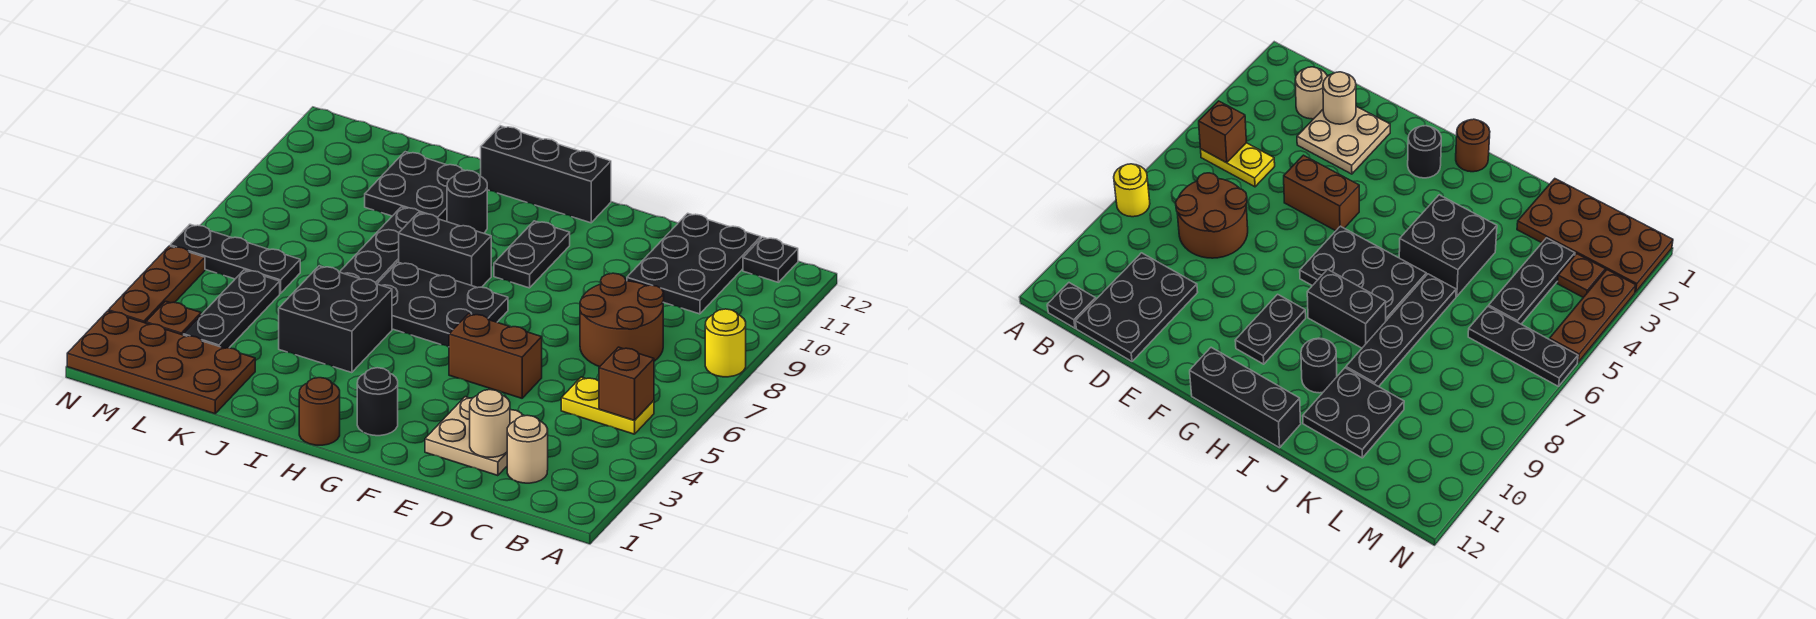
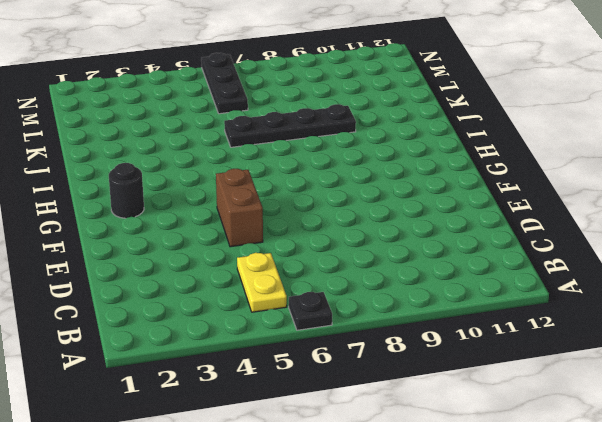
black plate A6 level 1 -> black plate B12 level 1
none -> yellow round brick A8 level 1
none -> tan round brick C2 level 1
none -> brown round brick C7:D8 level 1

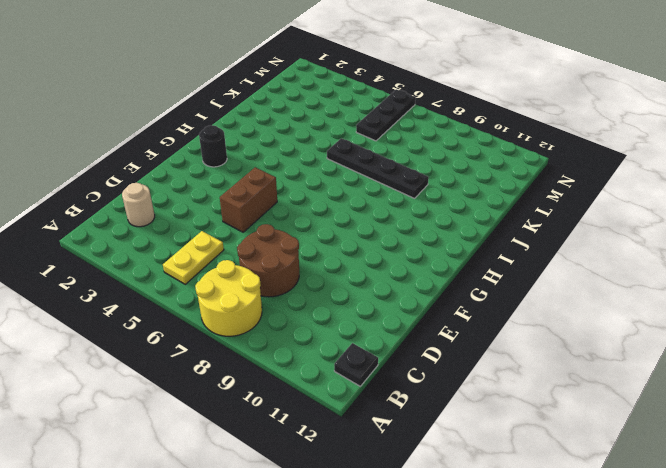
yellow round brick A7:B8 level 1 -> yellow round brick A8 level 1
none -> black plate C10:D12 level 1
none -> tan plate D2:E3 level 1
none -> black plate G6:I7 level 1

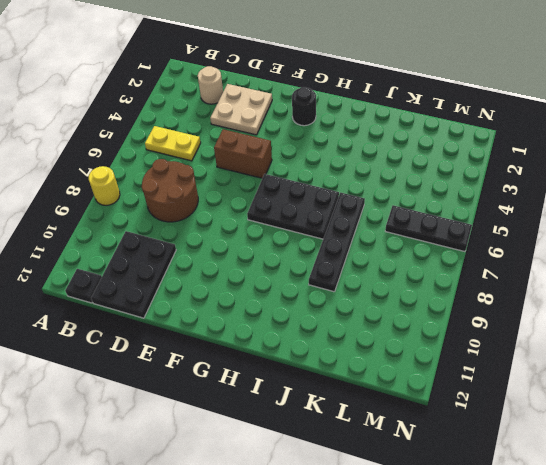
none -> black plate G9:G10 level 1
none -> black brick G12:I12 level 1
none -> brown round brick H1 level 1

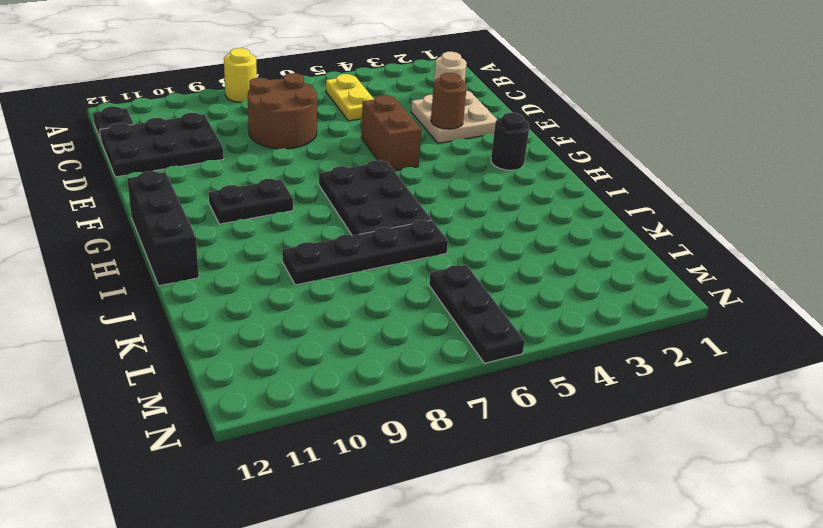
brown round brick E3 level 2 -> brown round brick H1 level 1
none -> black brick H8:I8 level 1
none -> black brick I4:J5 level 1
none -> black round brick I10 level 1

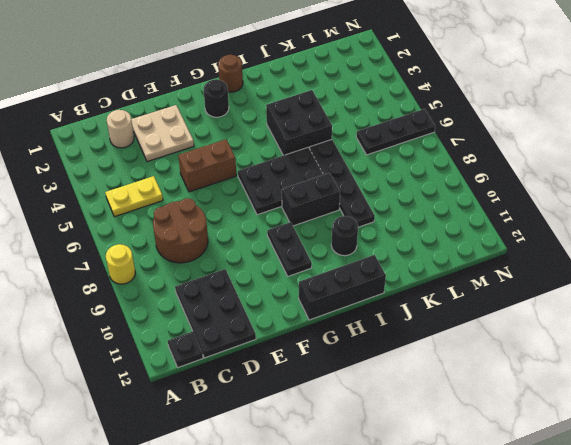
none -> black plate J10:K11 level 1
none -> brown plate K1:N2 level 1
none -> black plate L3:L5 level 1

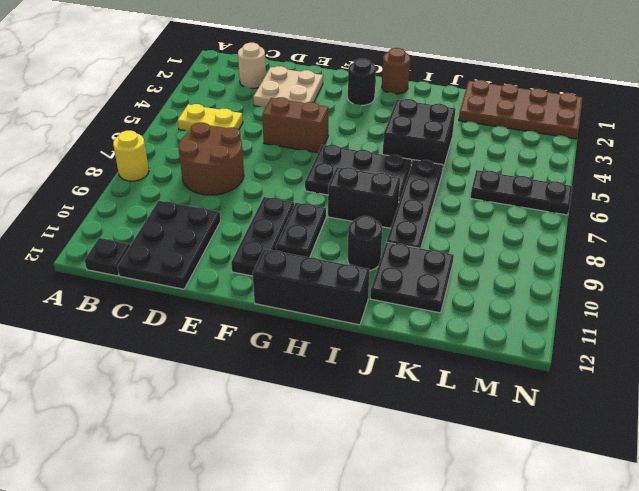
black plate F9:F11 level 1 -> black plate L3:L5 level 1
none -> brown plate M3 level 1
none -> brown plate N3:N5 level 1
none -> brown brick B5 level 2

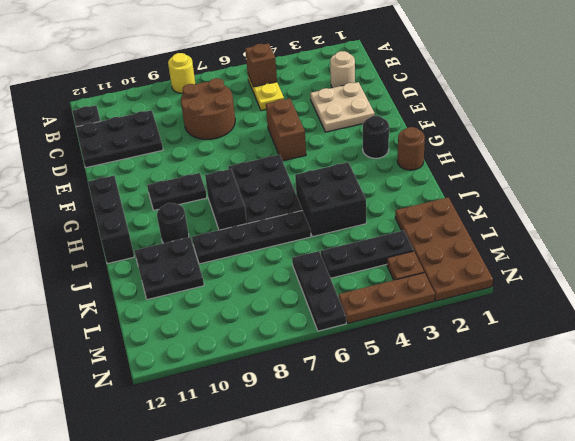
none -> tan round brick D2 level 2

